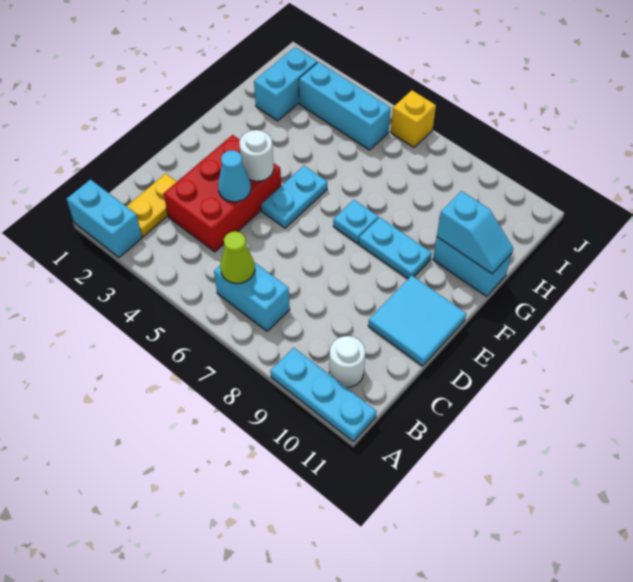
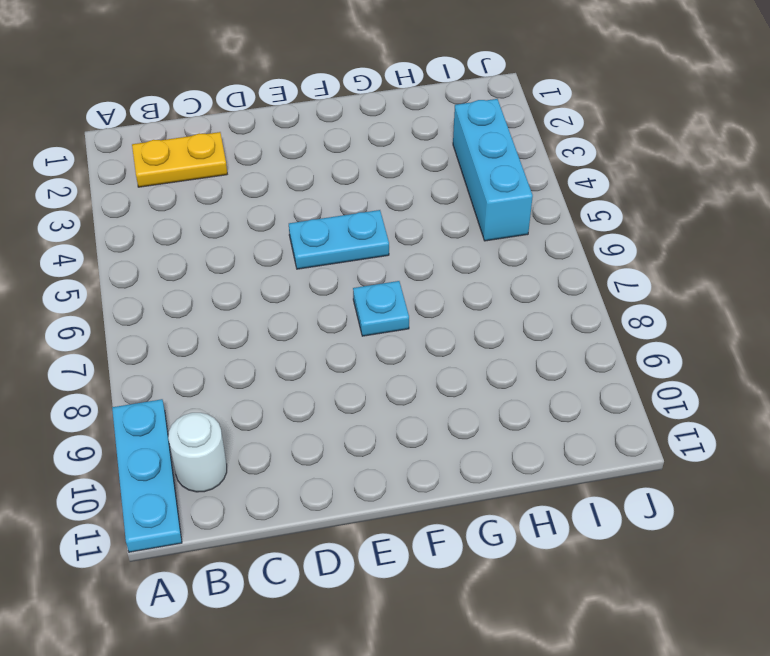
none -> cyan brick A1:A2 level 1
none -> cyan brick B6:B7 level 1
none -> red brick C3:E4 level 1

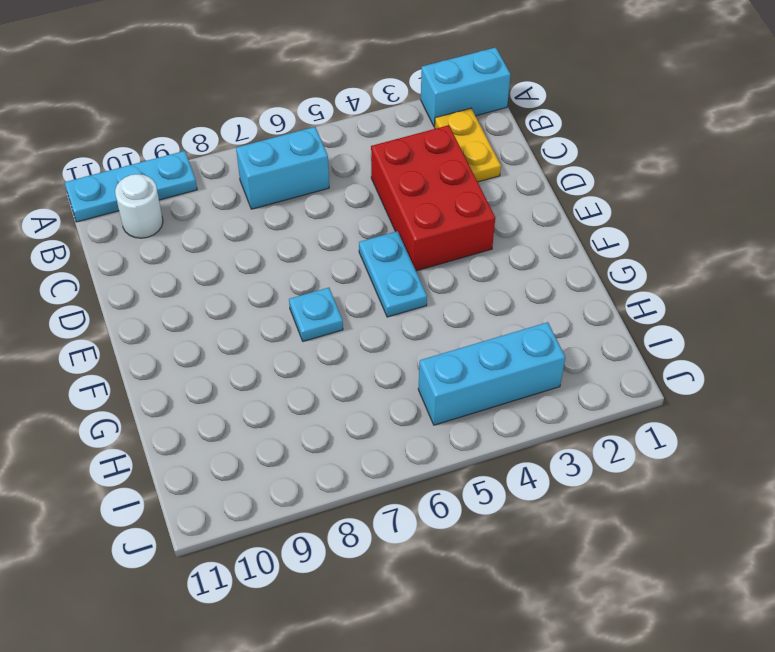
none -> cyan tile D10:E11 level 1
none -> cyan plate F8:F9 level 1
none -> cyan brick G10:G11 level 1

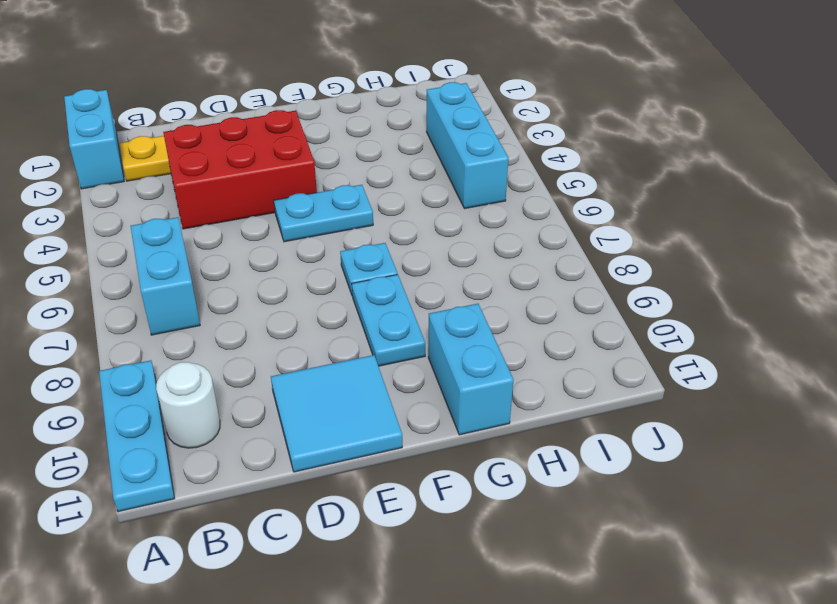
none -> cyan brick H2:I2 level 1
none -> yellow brick J6 level 1
none -> lime cone B6 level 2

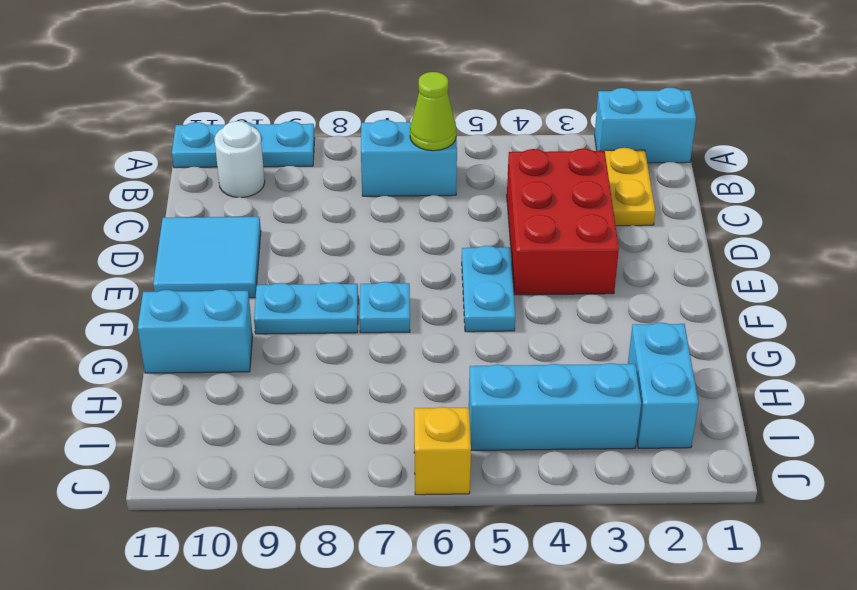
none -> cyan cone D4 level 2
none -> white round brick E4 level 2
none -> cyan slope G10:G11 level 2 top 10

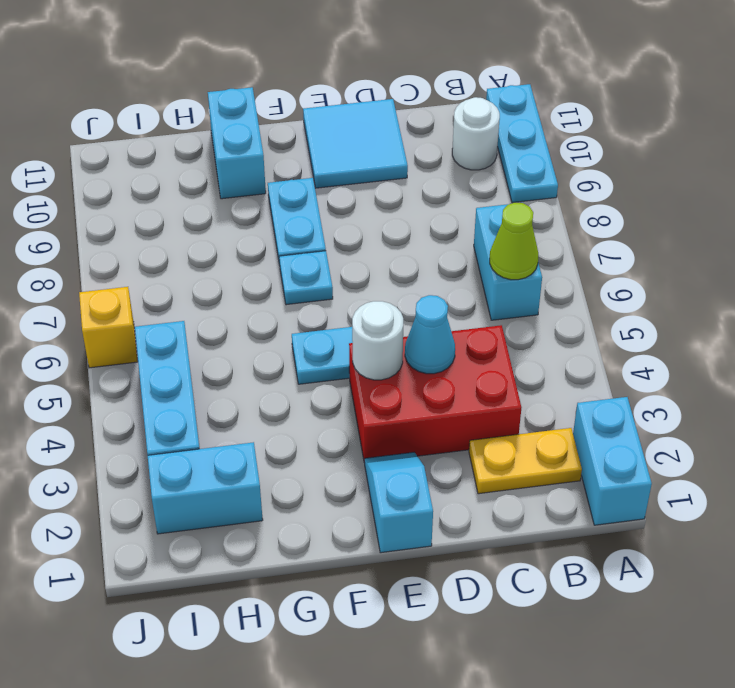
cyan slope E1:E2 level 1 top 1 -> cyan slope G10:G11 level 2 top 10

